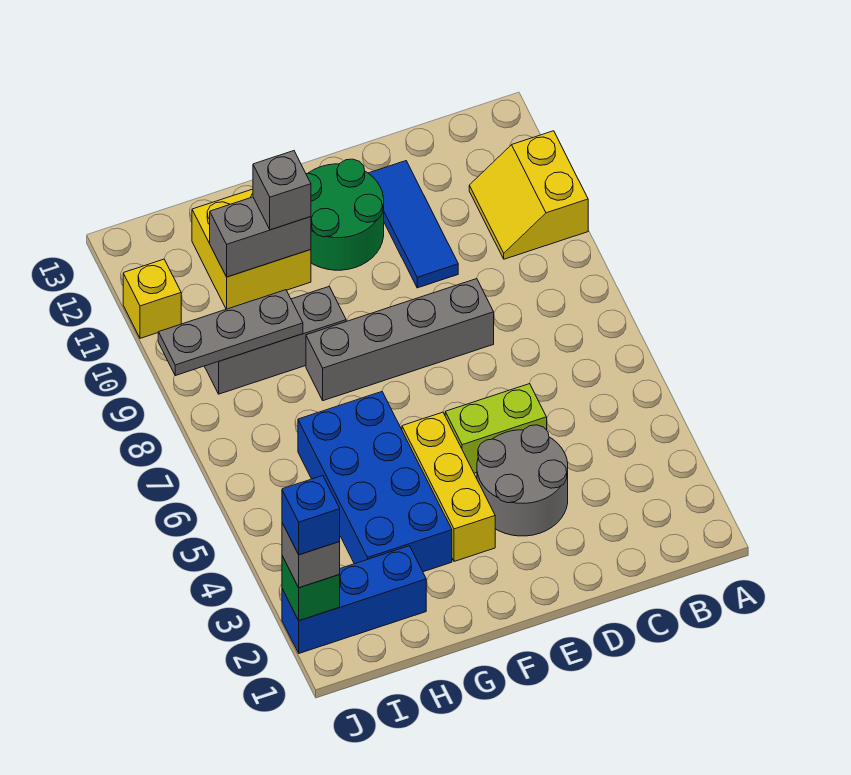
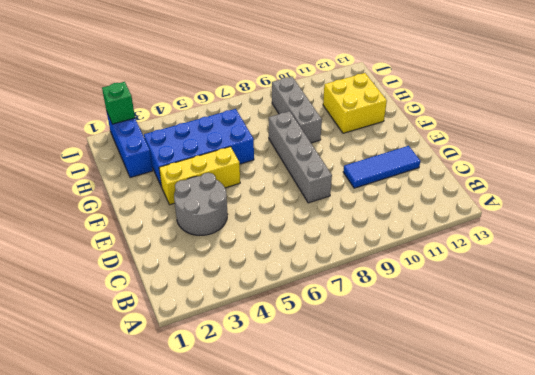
none -> yellow slope A10:B11 level 1 top A
none -> lime brick D5:E5 level 1
none -> green round brick E11:F12 level 1

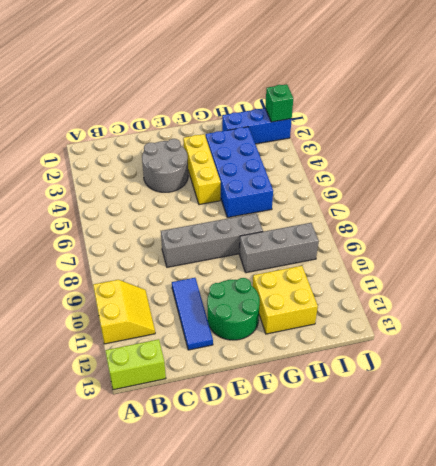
lime brick A13:B13 level 1 -> lime brick D5:E5 level 1
none -> yellow brick J11 level 1
none -> grey brick G11:H11 level 2
none -> grey plate H9:J9 level 2

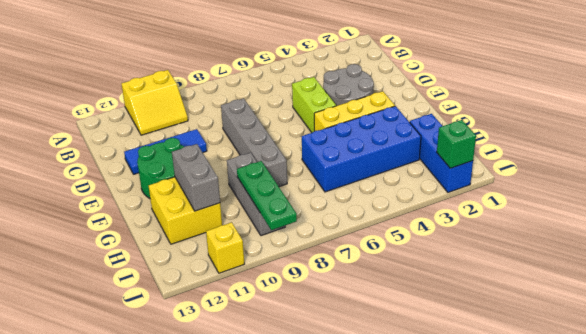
green plate H9:J9 level 2 -> grey plate H9:J9 level 2
none -> grey brick G11 level 3
none -> grey brick J2 level 3
none -> blue brick J2 level 4

